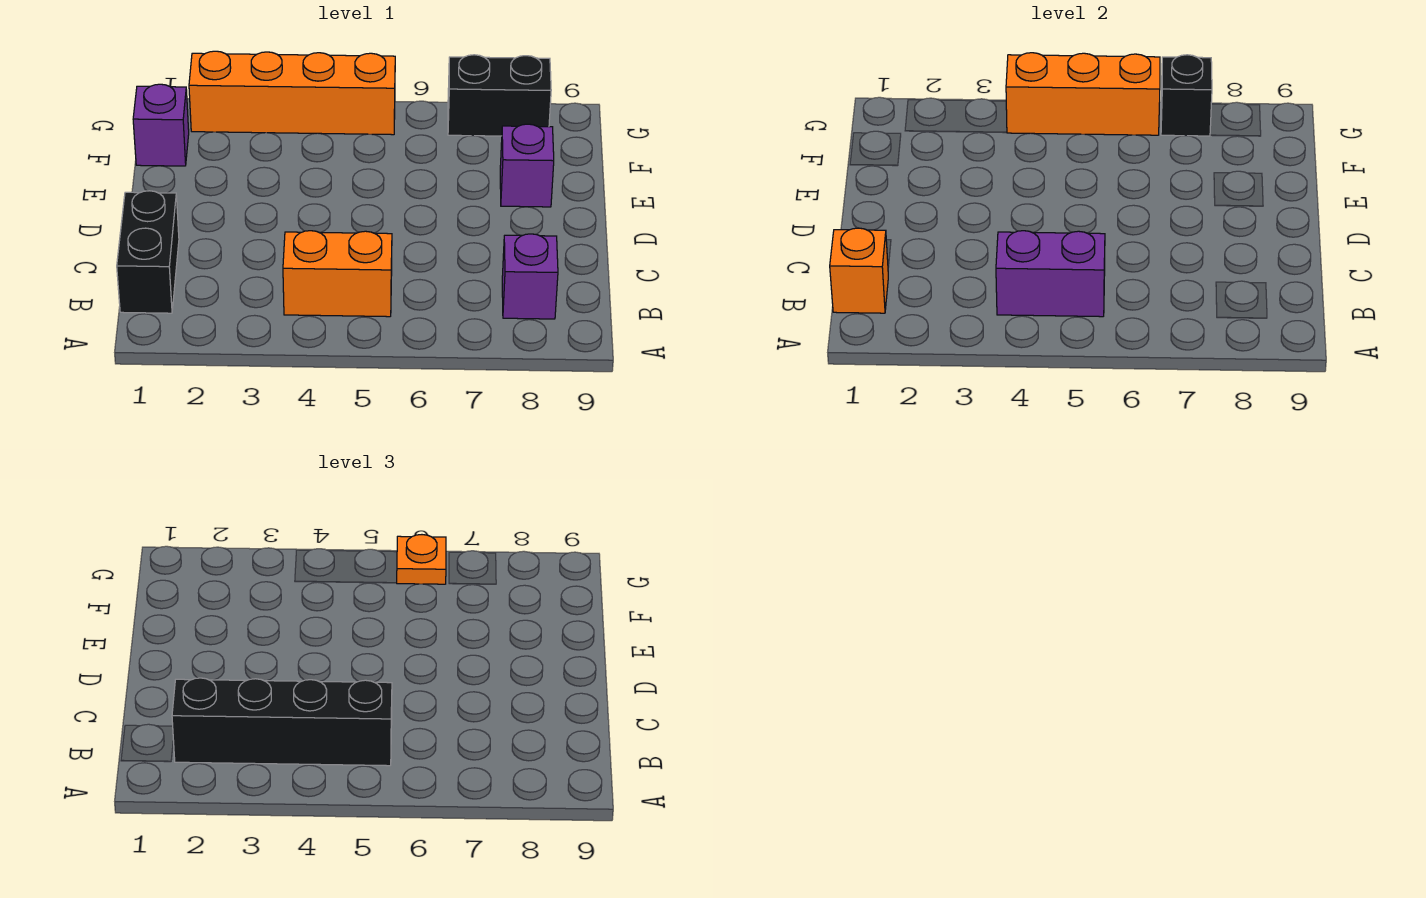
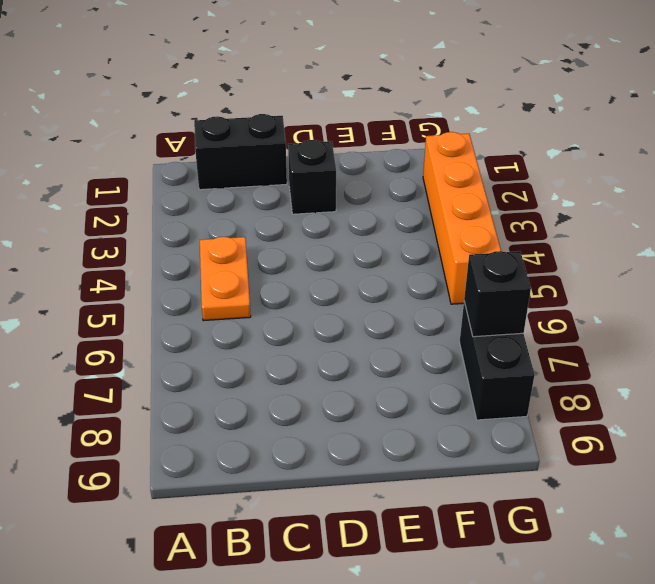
orange plate B4:B5 level 1 -> orange brick B4:B5 level 1
black brick D2 level 1 -> none
none -> purple brick B8 level 1
none -> purple brick E8 level 1
none -> purple brick F1 level 1

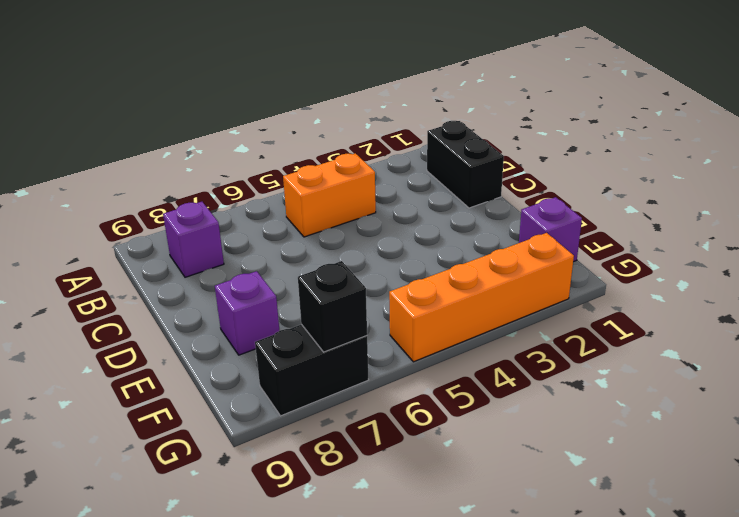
none -> orange brick B1 level 2
none -> purple brick B4:B5 level 2
none -> orange brick G4:G6 level 2

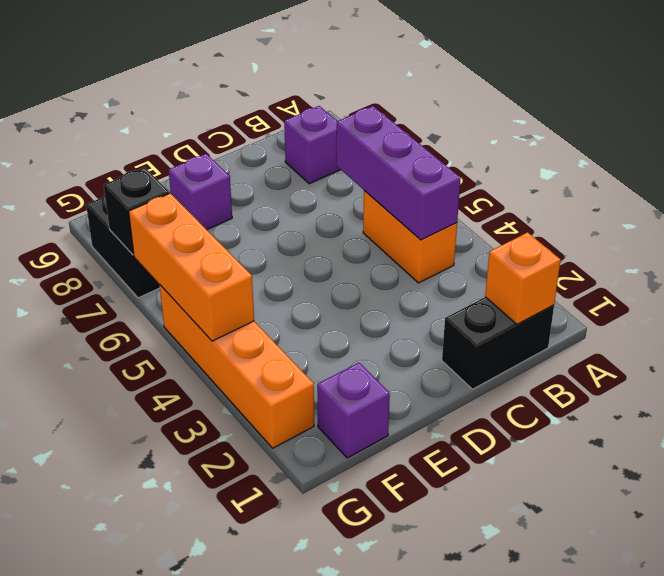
purple brick B4:B6 level 2 -> purple brick B4:B5 level 2
none -> black brick B2:B5 level 3
none -> orange plate G6 level 3

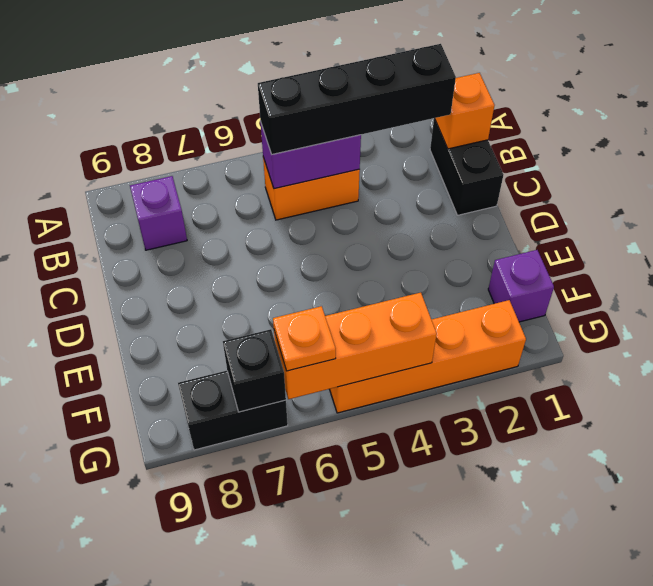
none -> purple brick E8 level 1

